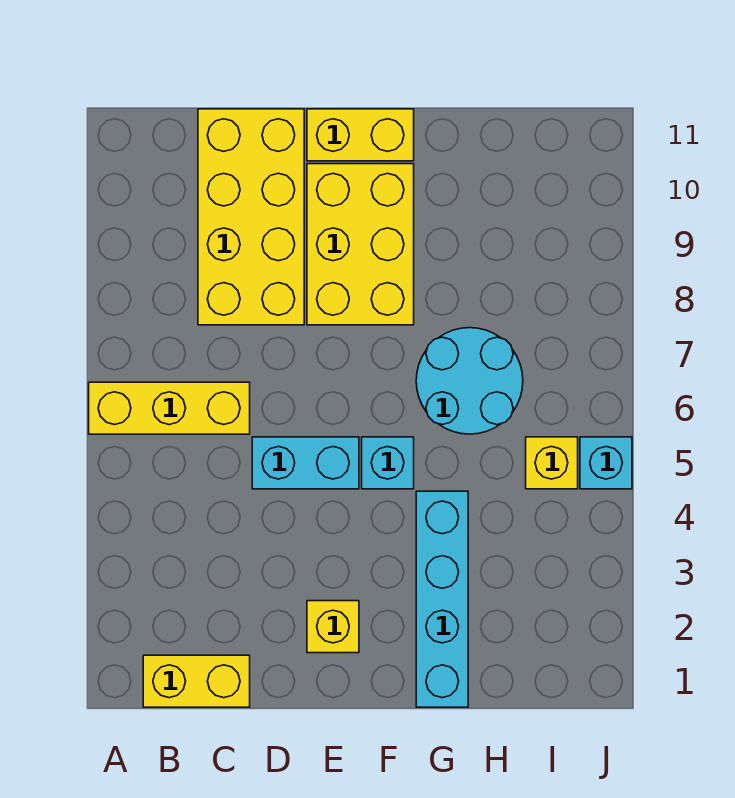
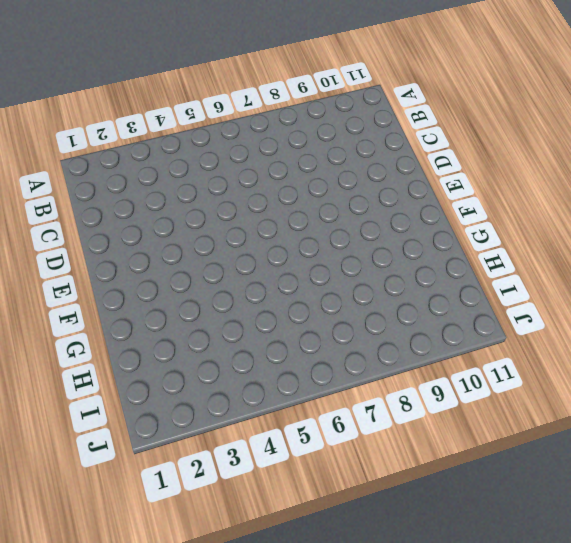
none -> yellow brick A6:C6 level 1
none -> yellow brick B1:C1 level 1
none -> yellow brick C8:D11 level 1

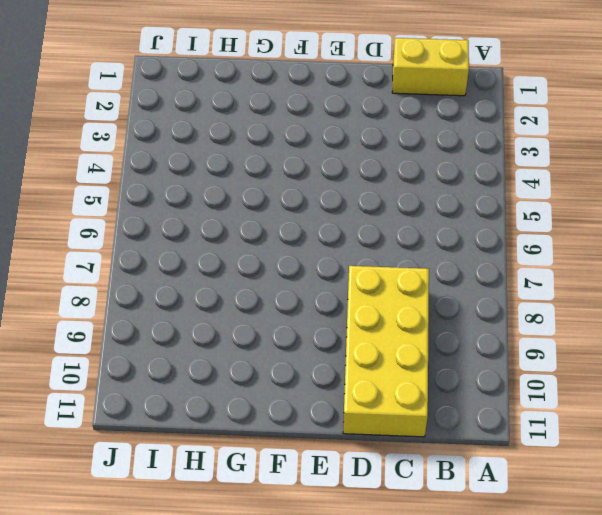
none -> yellow brick A6:C6 level 1
none -> cyan brick D5:E5 level 1
none -> yellow brick E2 level 1

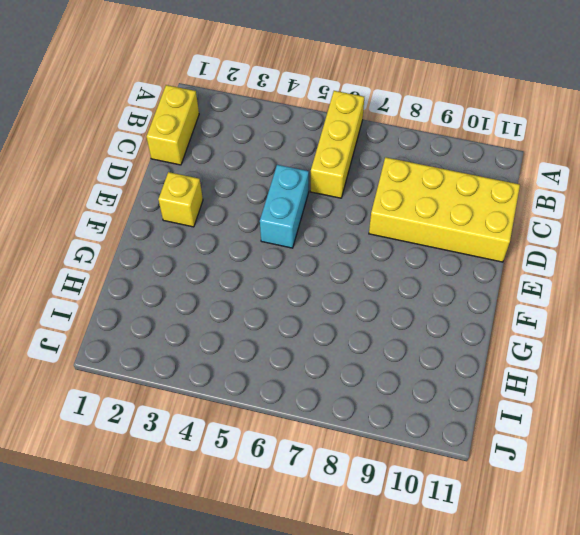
none -> yellow brick E8:F10 level 1
none -> yellow brick E11:F11 level 1
none -> cyan brick F5 level 1

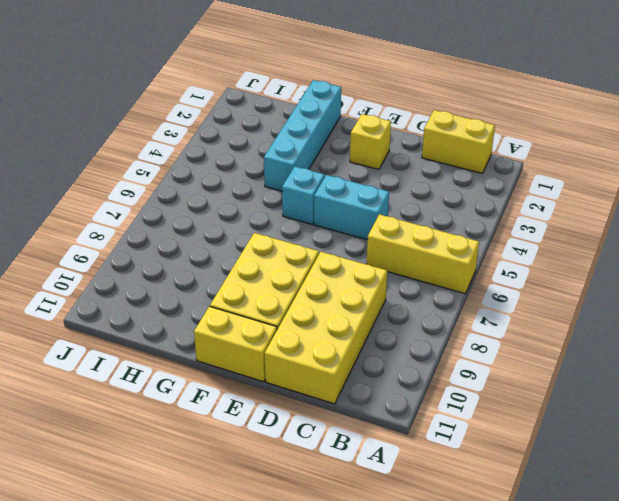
none -> cyan round brick G6:H7 level 1
none -> yellow brick I5 level 1
none -> cyan brick J5 level 1

